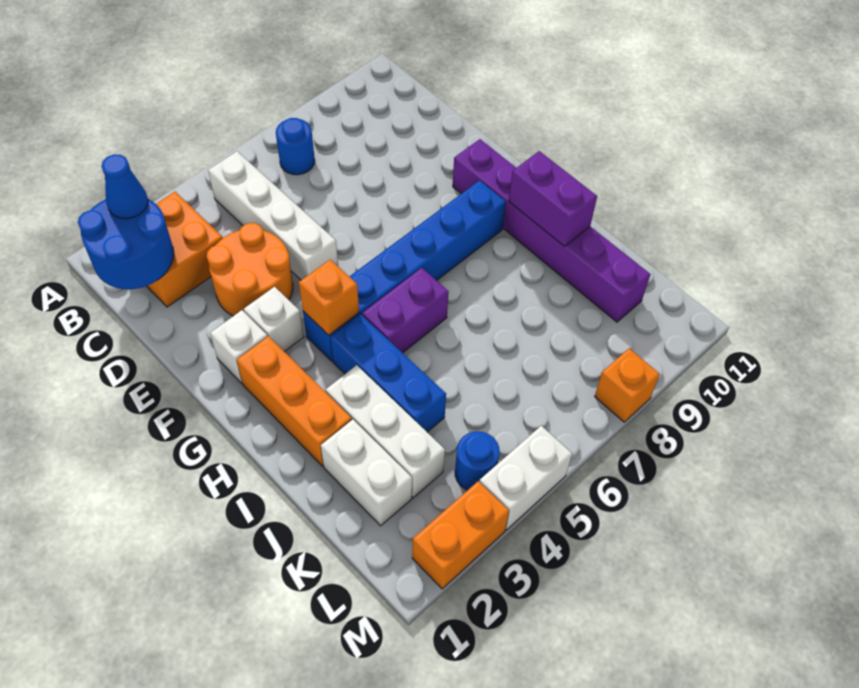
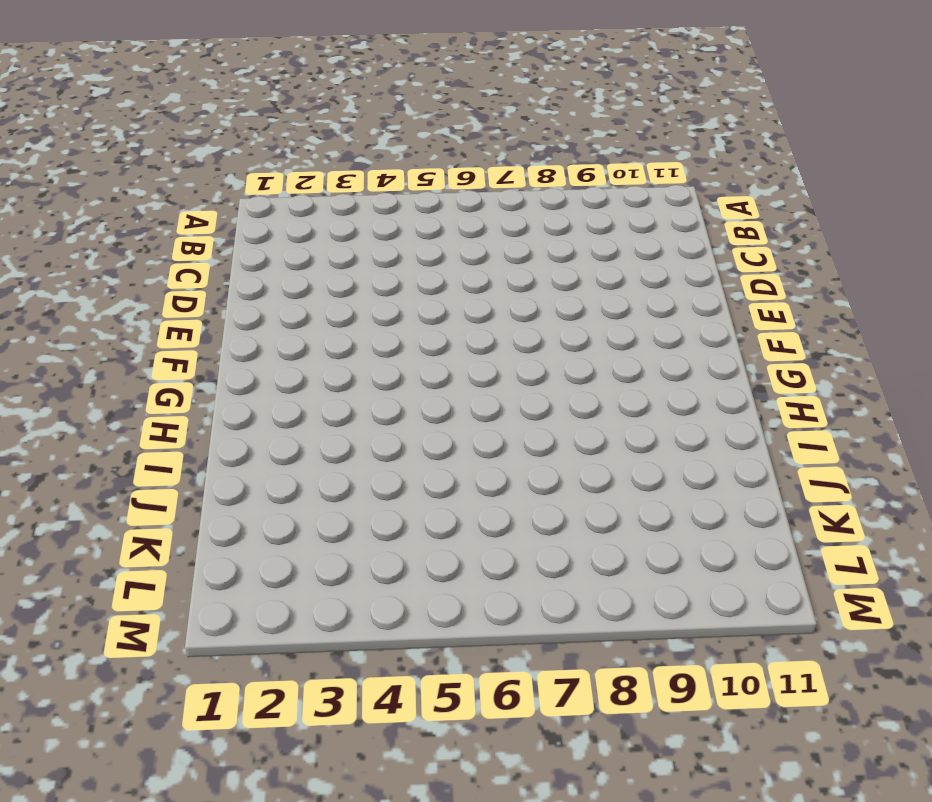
none -> orange brick B2:C3 level 1
none -> white brick B5:E5 level 1
none -> blue round brick B7 level 1

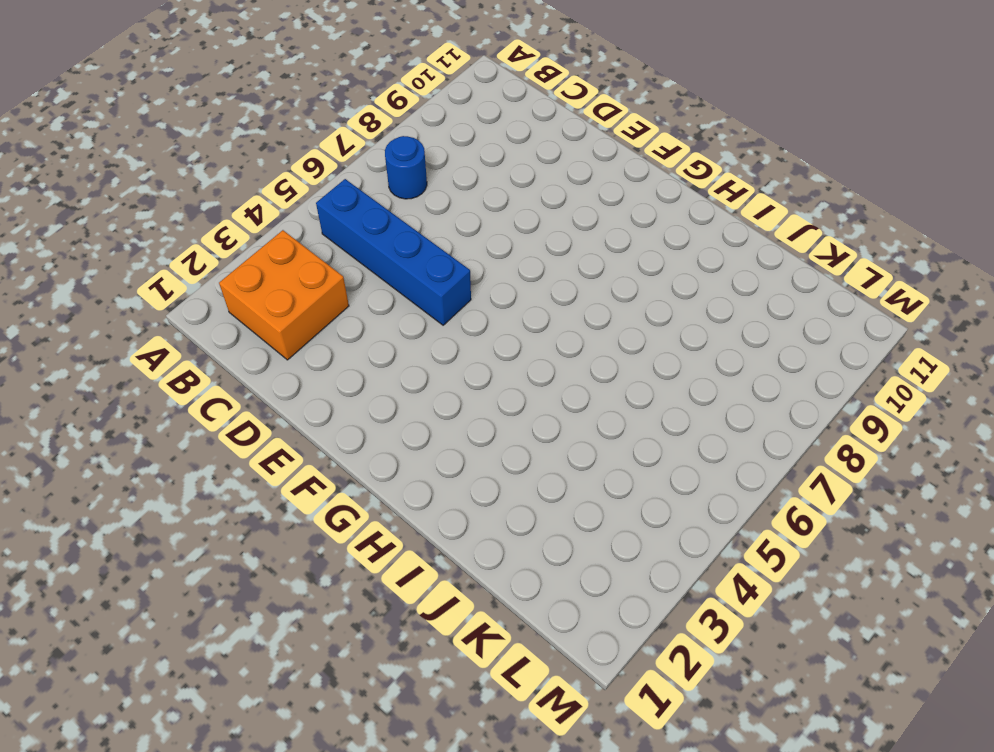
blue brick B5:E5 level 1 -> white brick B5:E5 level 1
none -> orange round brick D3:E4 level 1
none -> white brick F2 level 1
none -> white brick F3 level 1

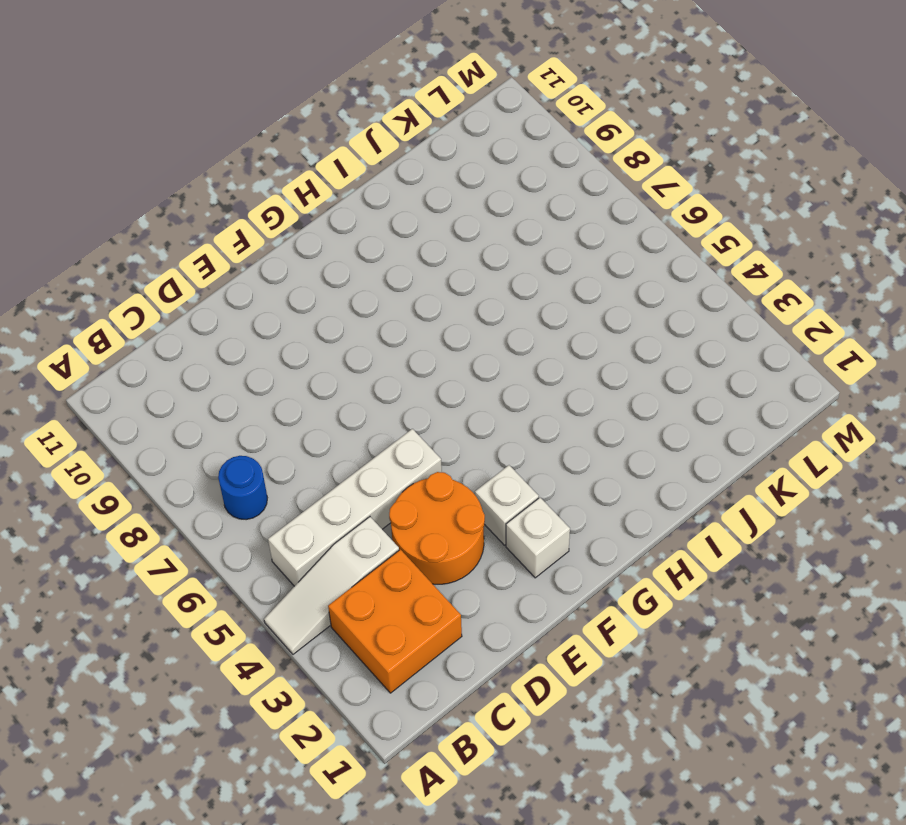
white slope A4:C4 level 1 top C -> none
none -> purple brick F10:K10 level 1
none -> orange brick G2:I2 level 1
none -> blue brick G4:G9 level 1

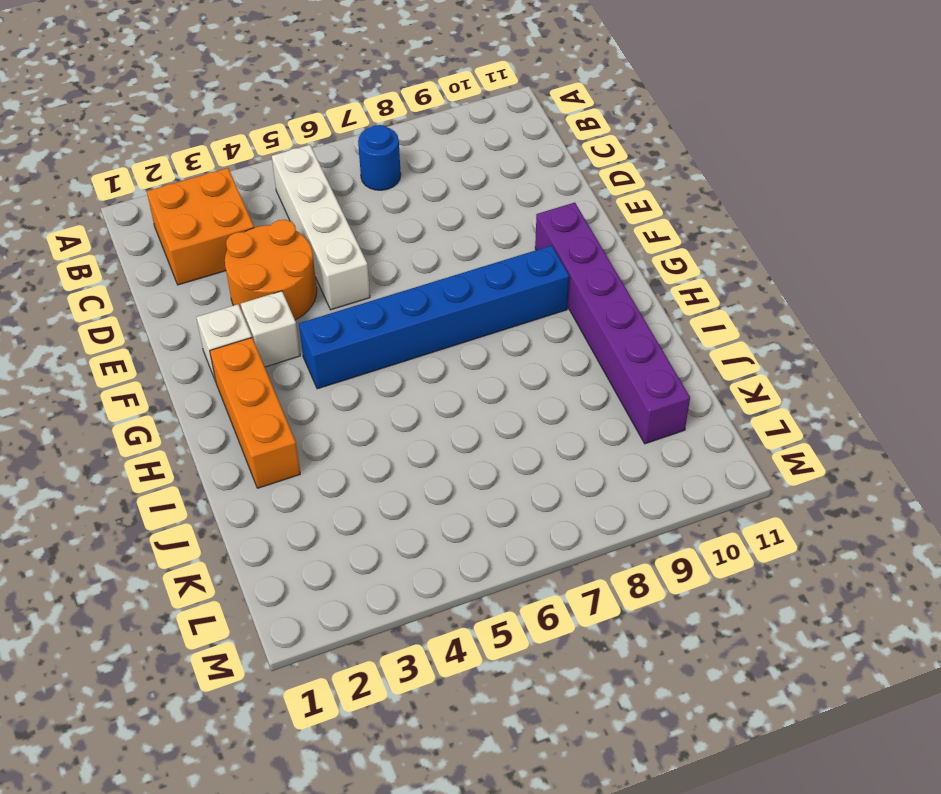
none -> blue brick H4:J4 level 1
none -> purple brick H5:H6 level 1
none -> white brick I3:K3 level 1

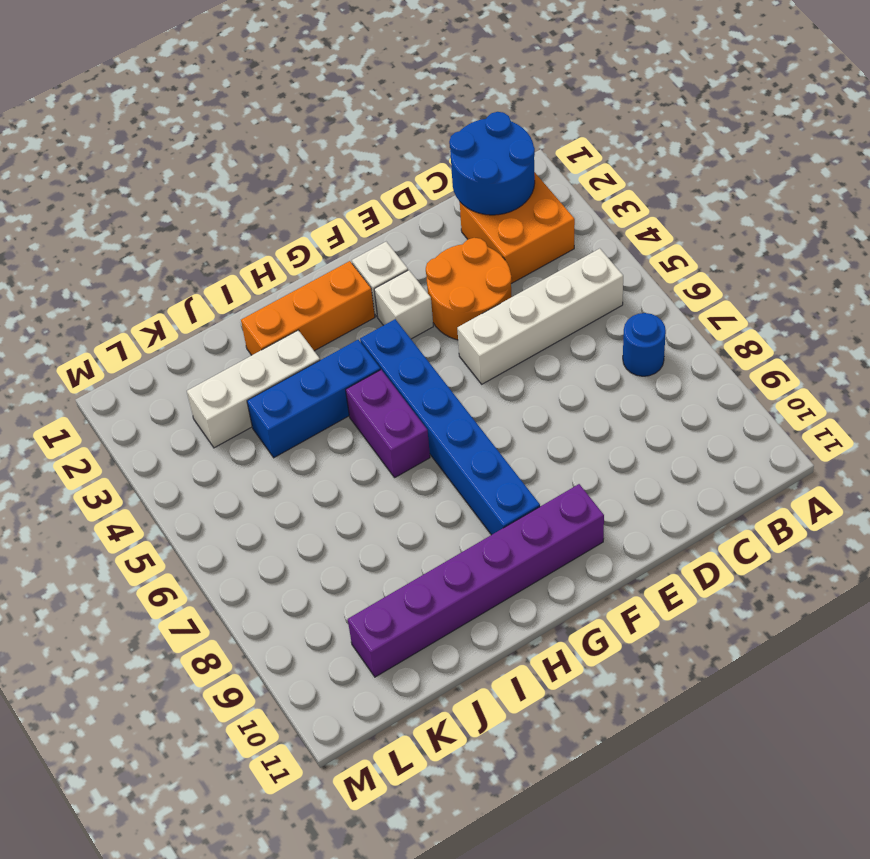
none -> white brick J2:K2 level 1
none -> blue round brick L4 level 1
none -> orange brick M2:M3 level 1

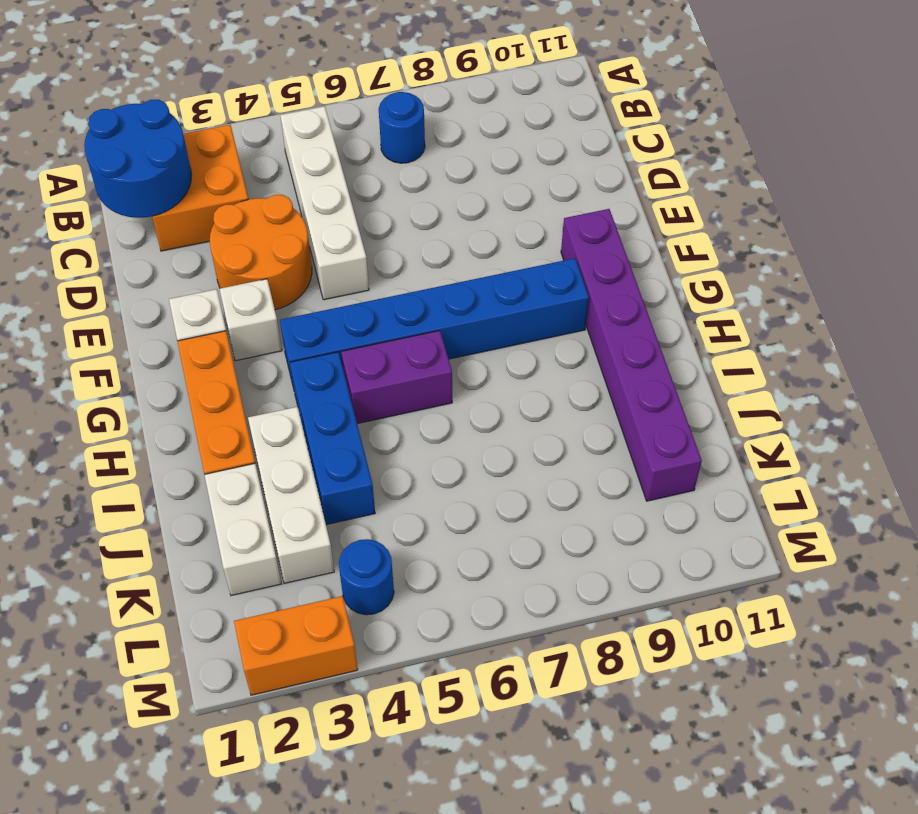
none -> white brick M4:M5 level 1
none -> orange brick M8 level 1
none -> orange brick G4 level 2

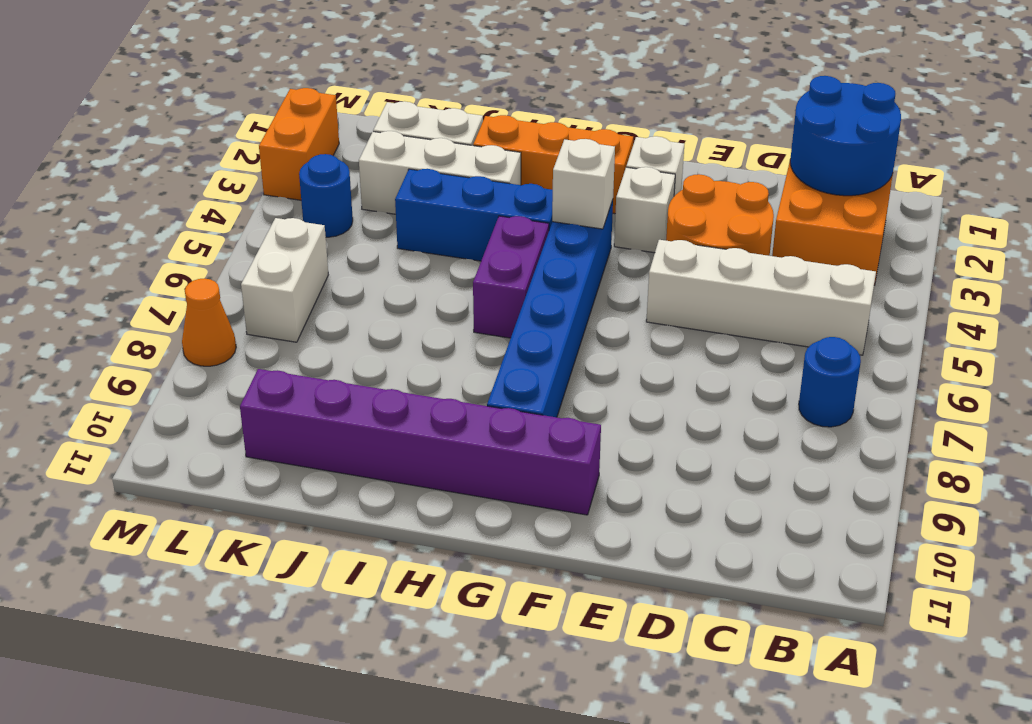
white brick G4 level 2 -> orange brick G4 level 2
white brick L6:L7 level 1 -> white brick M4:M5 level 1
orange cone M8 level 1 -> orange brick M8 level 1
none -> purple brick H10:I10 level 2
none -> blue cone B2 level 3

